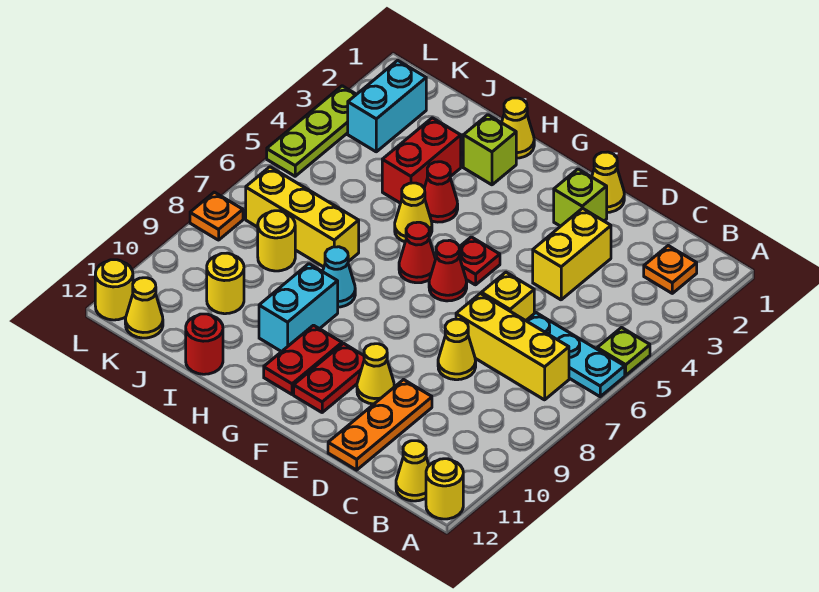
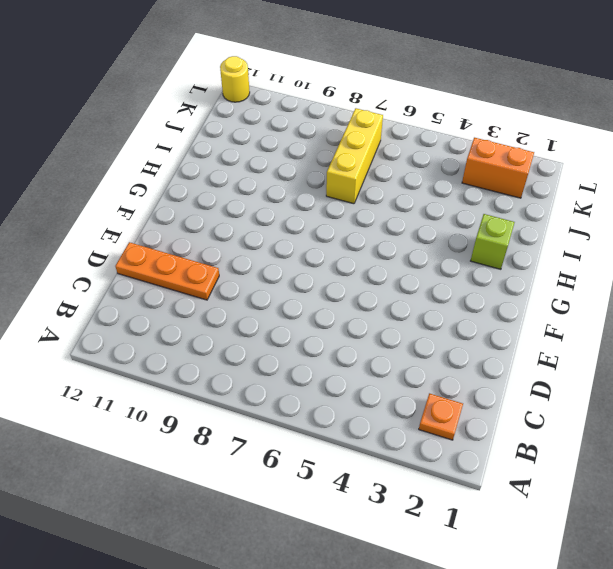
orange brick K2:K3 level 1 -> cyan brick K2:K3 level 1
none -> lime plate A5 level 1
none -> cyan plate A6:C6 level 1
none -> yellow round brick A12 level 1
none -> yellow brick B7:D7 level 1

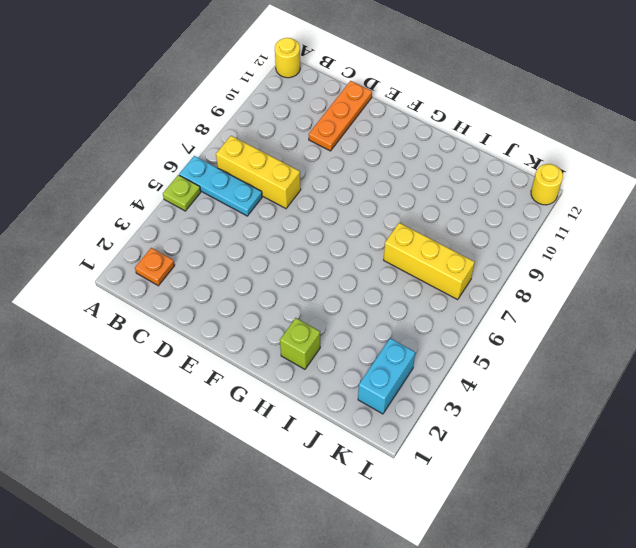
none -> yellow cone B12 level 1
none -> yellow brick D3:D4 level 1
none -> yellow brick D6 level 1
none -> yellow cone D8 level 1

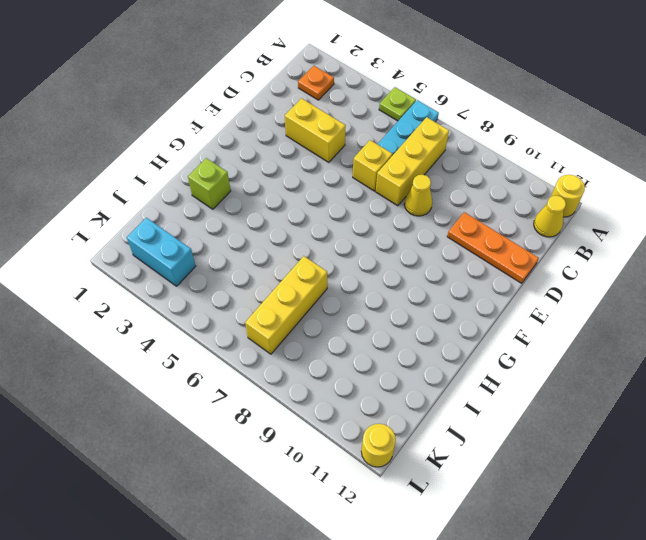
none -> yellow cone E1 level 1
none -> lime brick E2 level 1
none -> yellow cone E10 level 1
none -> red plate F5 level 1

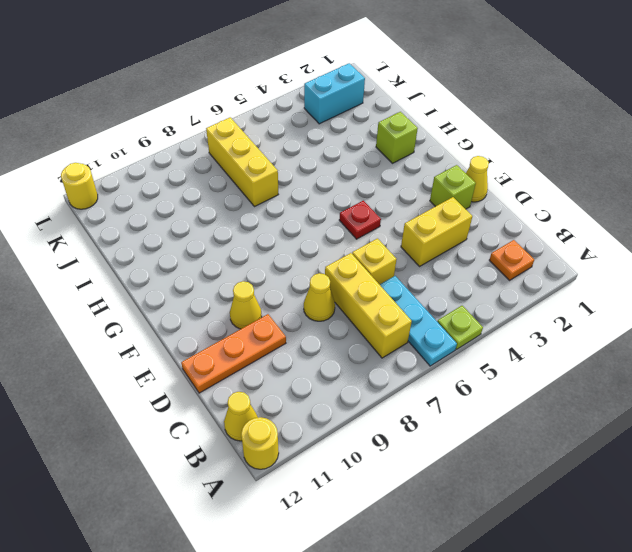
none -> red cone F6 level 1
none -> red plate F10:F11 level 1
none -> red cone G6 level 1
none -> red plate G10:G11 level 1

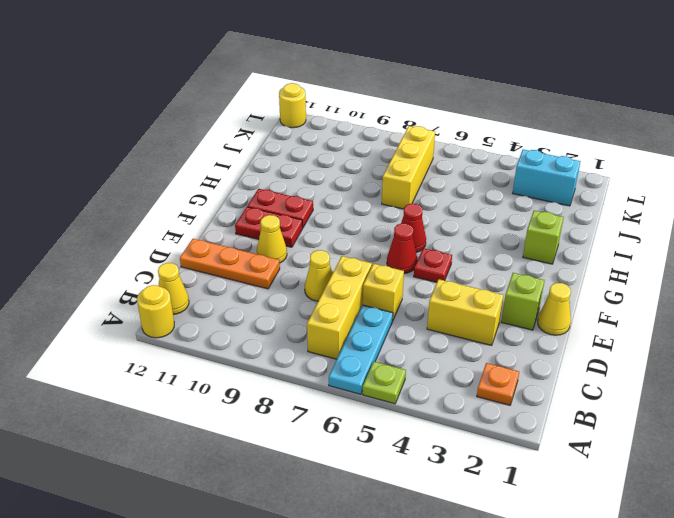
none -> yellow cone H1 level 1
none -> red cone H4 level 1
none -> yellow cone H5 level 1
none -> cyan cone H8 level 1

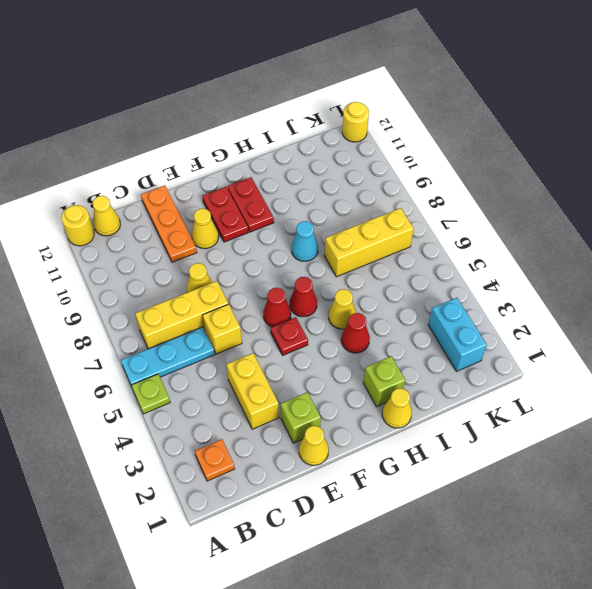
none -> cyan brick H9:H10 level 1
none -> red brick I3:I4 level 1
none -> red round brick I12 level 1
none -> yellow round brick J8 level 1

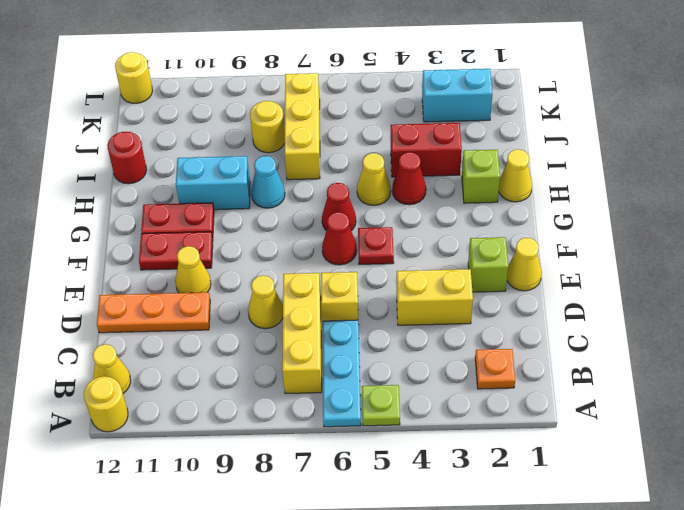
none -> yellow round brick J10 level 1
none -> yellow cone K12 level 1
none -> lime plate L3:L5 level 1
none -> orange plate L8 level 1

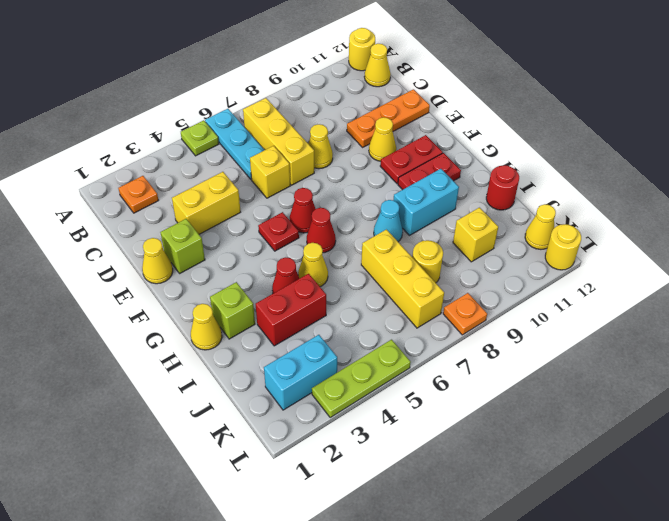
yellow brick J10 level 1 -> yellow round brick J10 level 1

